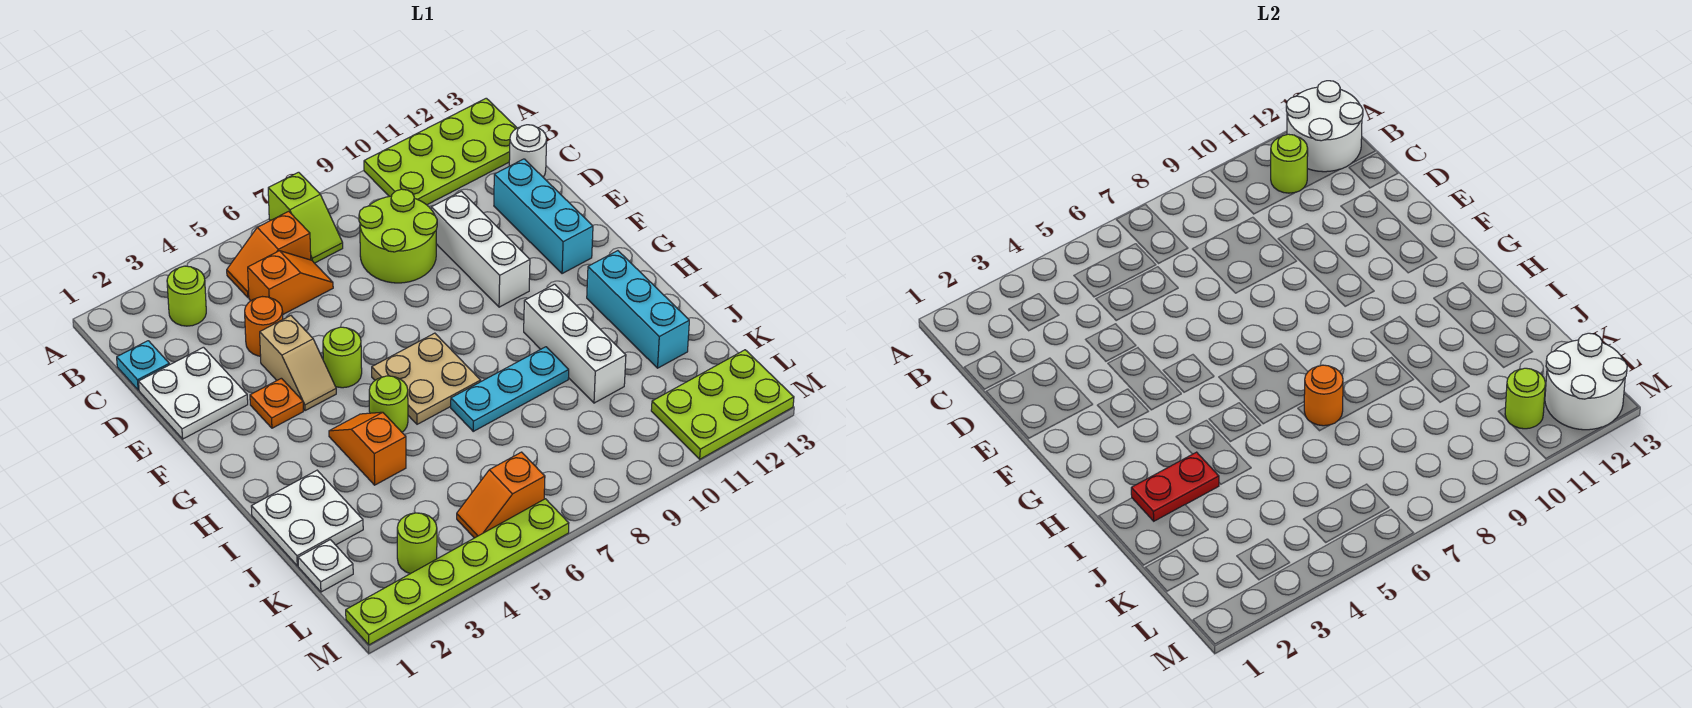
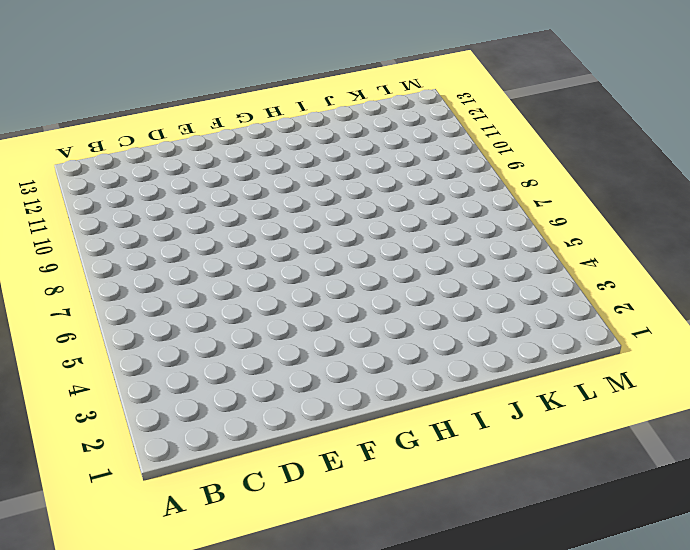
none -> lime slope A7:B7 level 1 top A
none -> lime plate A10:B13 level 1
none -> lime round brick B3 level 1
none -> orange slope B5:B6 level 1 top 6

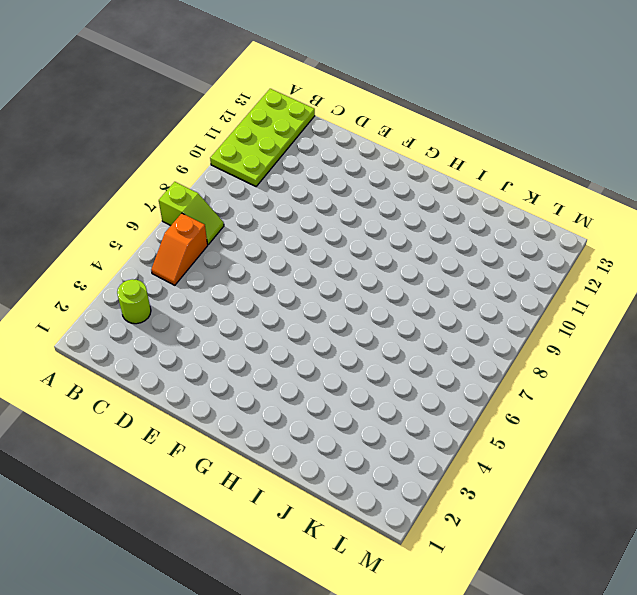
none -> cyan plate C1 level 1
none -> orange slope C5:C6 level 1 top 5
none -> lime round brick C8:D9 level 1
none -> white round brick C13 level 1

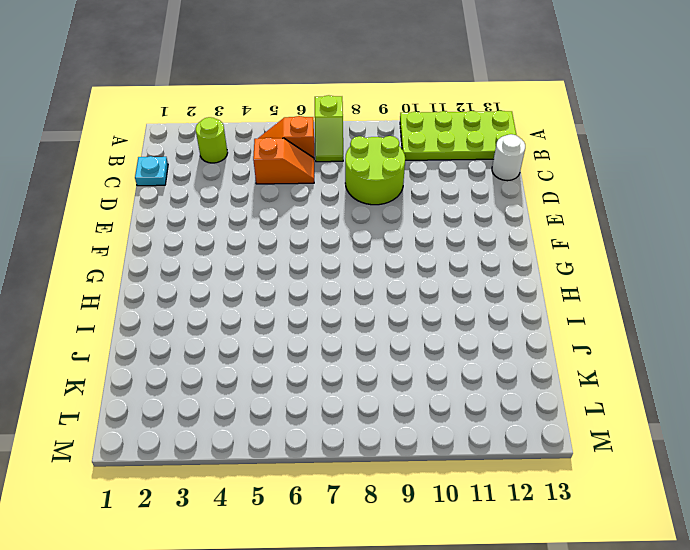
none -> white plate D1:E2 level 1
none -> orange round brick D4 level 1
none -> white brick D10:F10 level 1
none -> cyan brick D12:F12 level 1

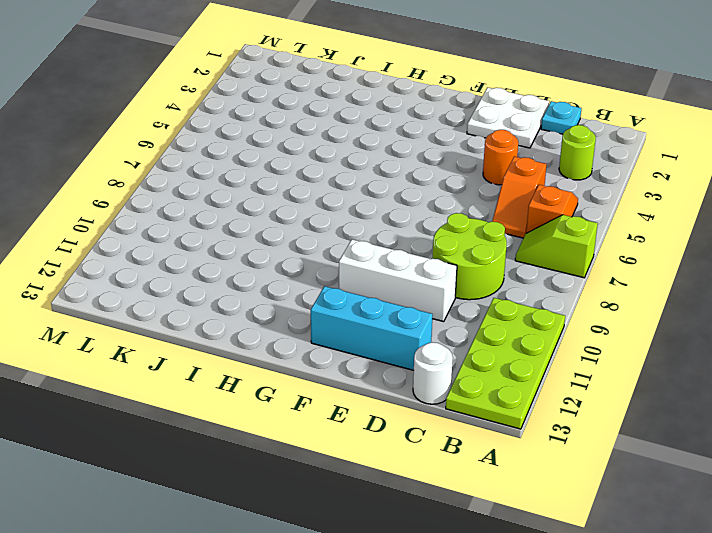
none -> tan slope E4:F4 level 1 top E
none -> orange plate F3 level 1
none -> lime round brick F5 level 1
none -> tan plate G6:H7 level 1

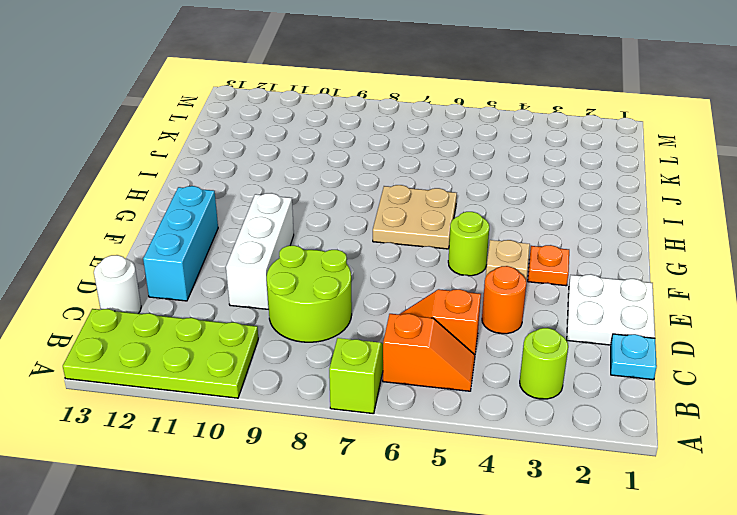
none -> orange slope H4:I4 level 1 top I
none -> lime round brick H5 level 1
none -> white brick H10:J10 level 1
none -> cyan brick H12:J12 level 1

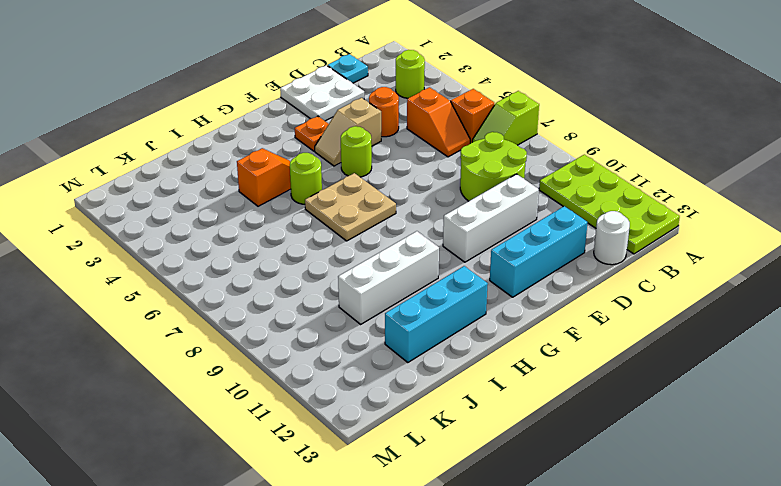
none -> white plate I1:J2 level 1
none -> cyan plate I7:I9 level 1
none -> white plate K1 level 1
none -> lime round brick L3 level 1

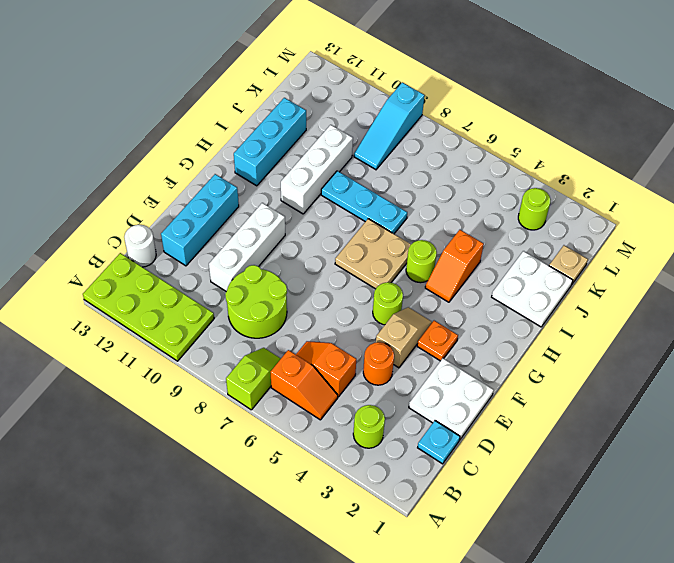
tan plate K1 level 1 -> white plate K1 level 1
cyan slope K9:M9 level 1 top M -> none
none -> orange slope L5:L6 level 1 top 6
none -> lime plate L11:M13 level 1
none -> lime plate M1:M6 level 1
none -> white round brick A12:B13 level 2

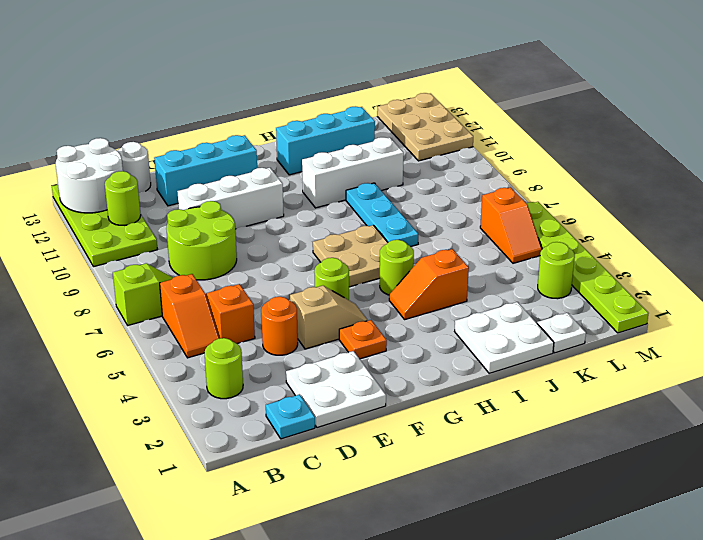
tan plate L11:M13 level 1 -> lime plate L11:M13 level 1
none -> red plate I2:I3 level 2
none -> orange round brick I7 level 2
none -> lime round brick L11 level 2
none -> white round brick L12:M13 level 2

